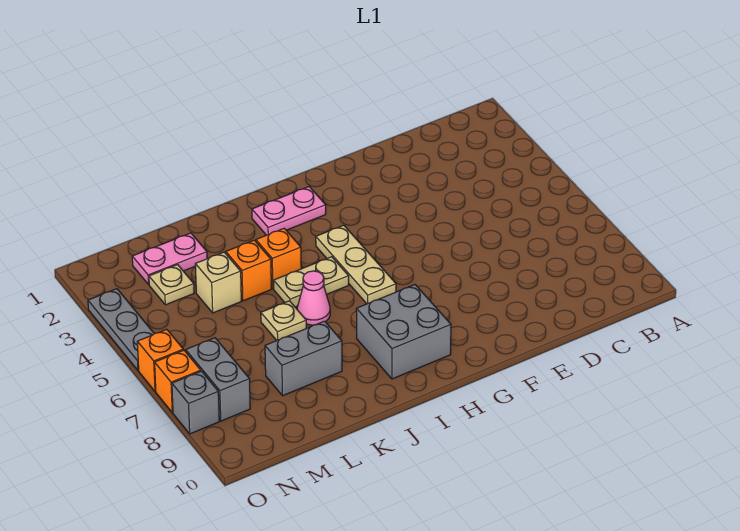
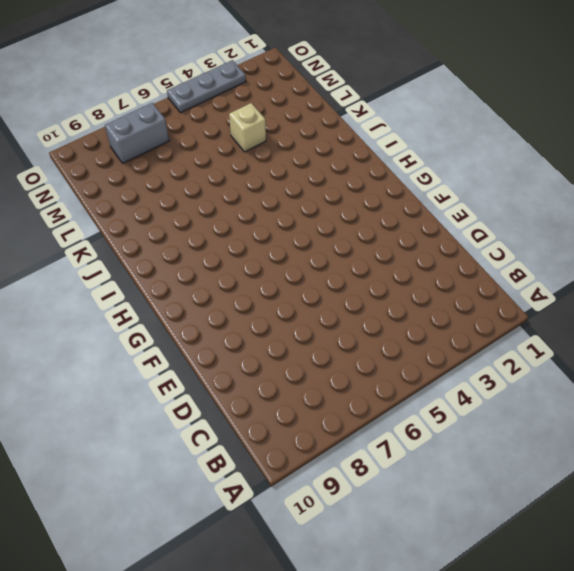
none -> pink plate H2:I2 level 1
none -> tan plate H4:H6 level 1
none -> grey brick H8:I9 level 1

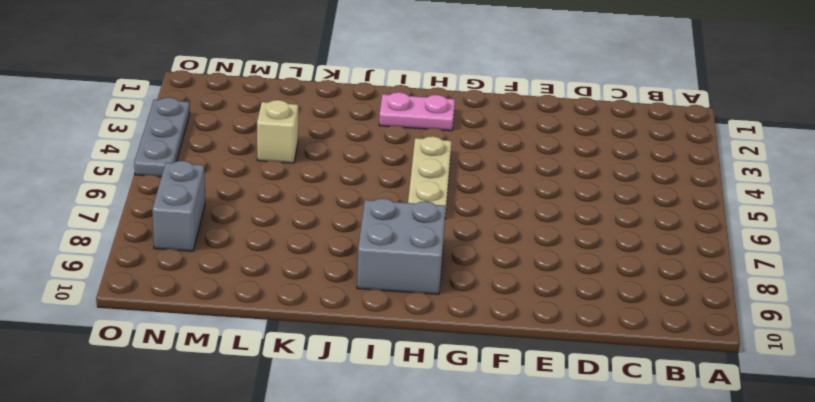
none -> tan plate I5:J5 level 1
none -> orange brick J4 level 1
none -> pink cone J6 level 1

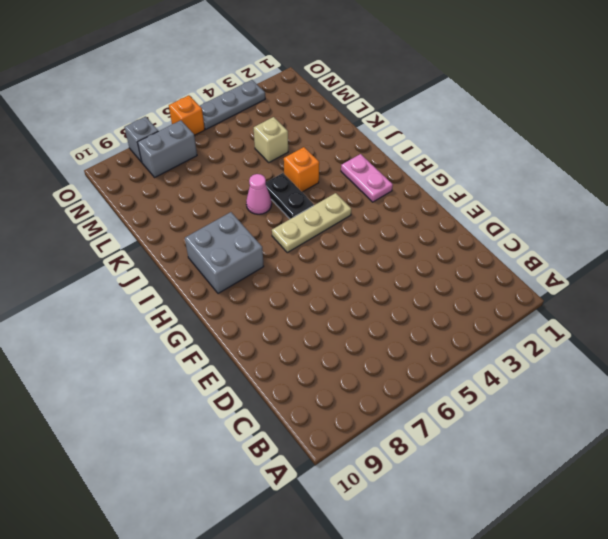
black plate I5:J5 level 1 -> tan plate I5:J5 level 1
none -> orange brick K4 level 1
none -> tan plate K6 level 1
none -> grey brick K8:L8 level 1

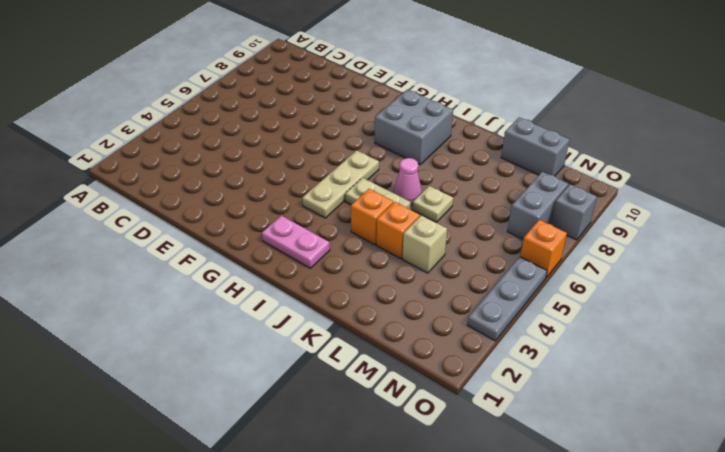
grey brick L10:M10 level 1 -> grey brick K8:L8 level 1
none -> pink plate L2:M2 level 1
none -> tan plate M3 level 1
none -> orange brick O7 level 1

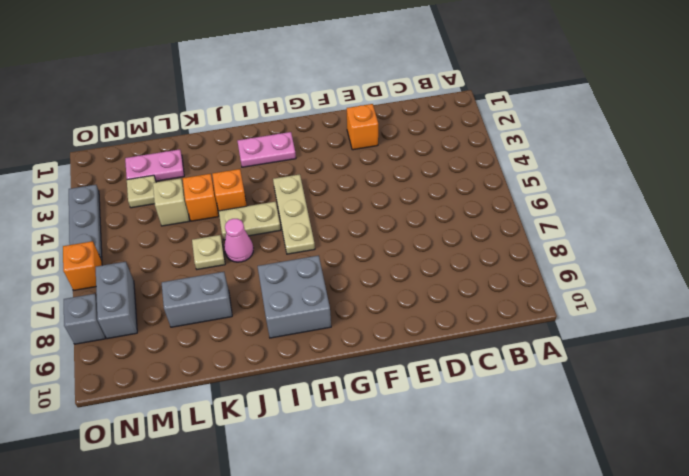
orange brick E2 level 1 -> orange brick O7 level 1

